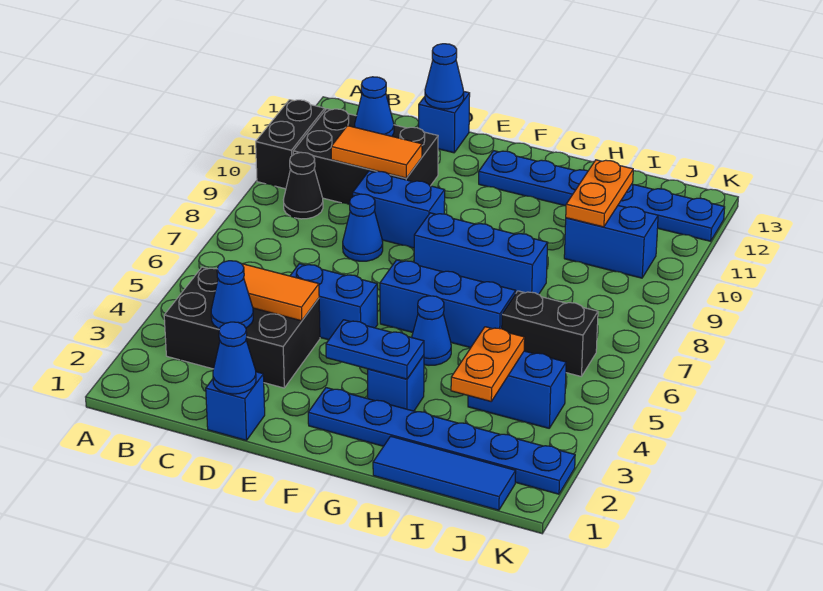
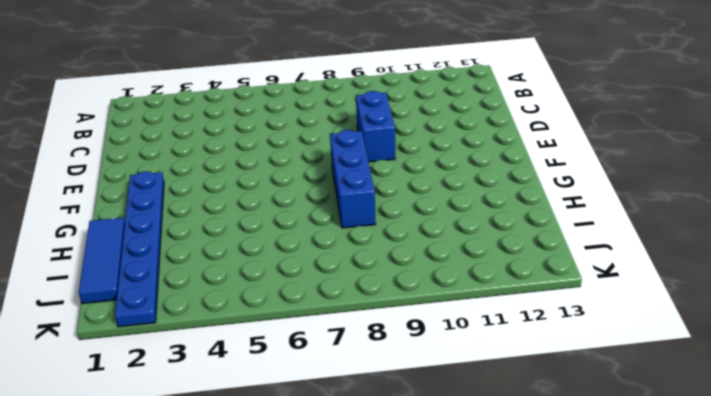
none -> black brick A10:A11 level 1
none -> black brick B3:D4 level 1
none -> black cone B9 level 1

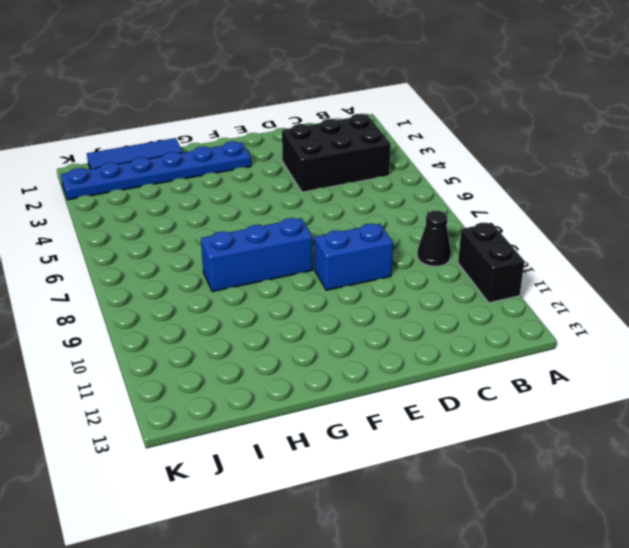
none -> black brick B10:D11 level 1
none -> blue brick D1 level 1
none -> blue brick D5:E5 level 1

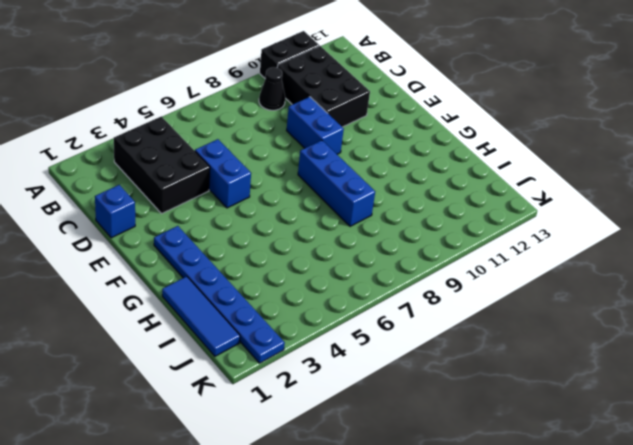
none -> blue cone D8 level 1
none -> blue brick D13 level 1
none -> blue brick F6:H6 level 1

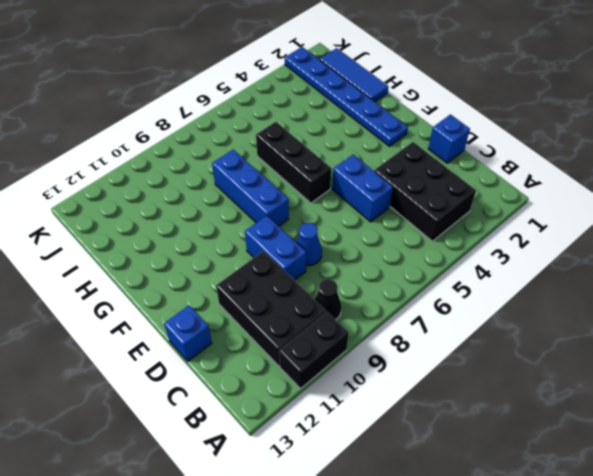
black brick F6:H6 level 1 -> blue brick F6:H6 level 1
none -> blue plate F12:K12 level 1
none -> blue brick G3 level 1
none -> blue cone G5 level 1

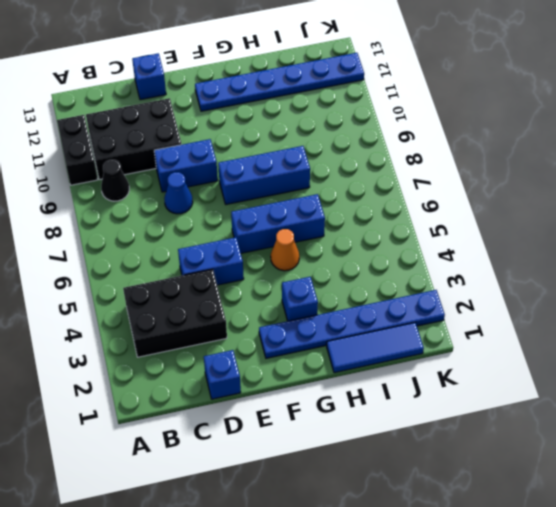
orange cone G5 level 1 -> blue cone G5 level 1
none -> blue brick I4:J4 level 1
none -> black brick I6:J6 level 1
none -> blue brick I10:J10 level 1

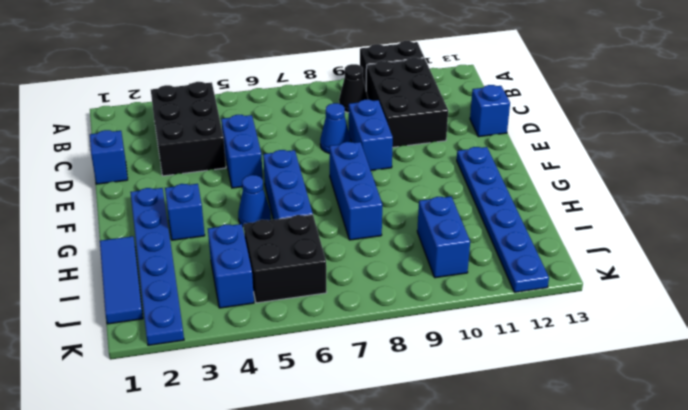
black brick I5:J6 level 1 -> black brick I6:J6 level 1
none -> blue cone C3 level 2
none -> orange tile C4:D4 level 2
none -> orange tile C10:D10 level 2

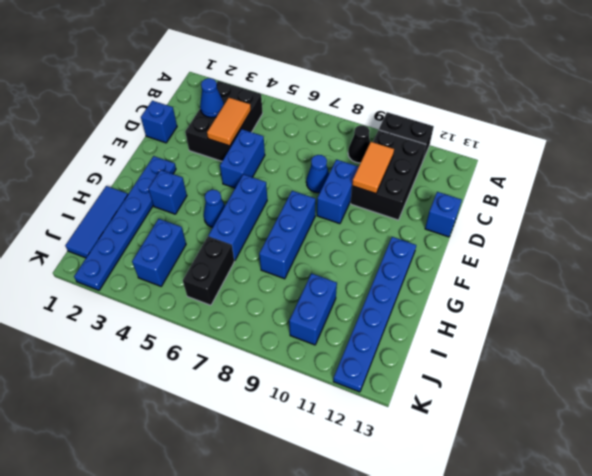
none -> blue cone C11 level 2
none -> blue cone D1 level 2
none -> blue cone D13 level 2

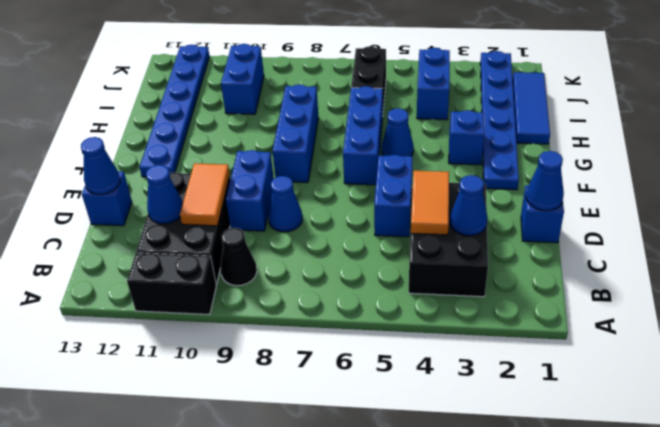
none -> blue plate F3:G3 level 2
none -> orange plate I3:I4 level 2
none -> orange plate I10:I11 level 2

